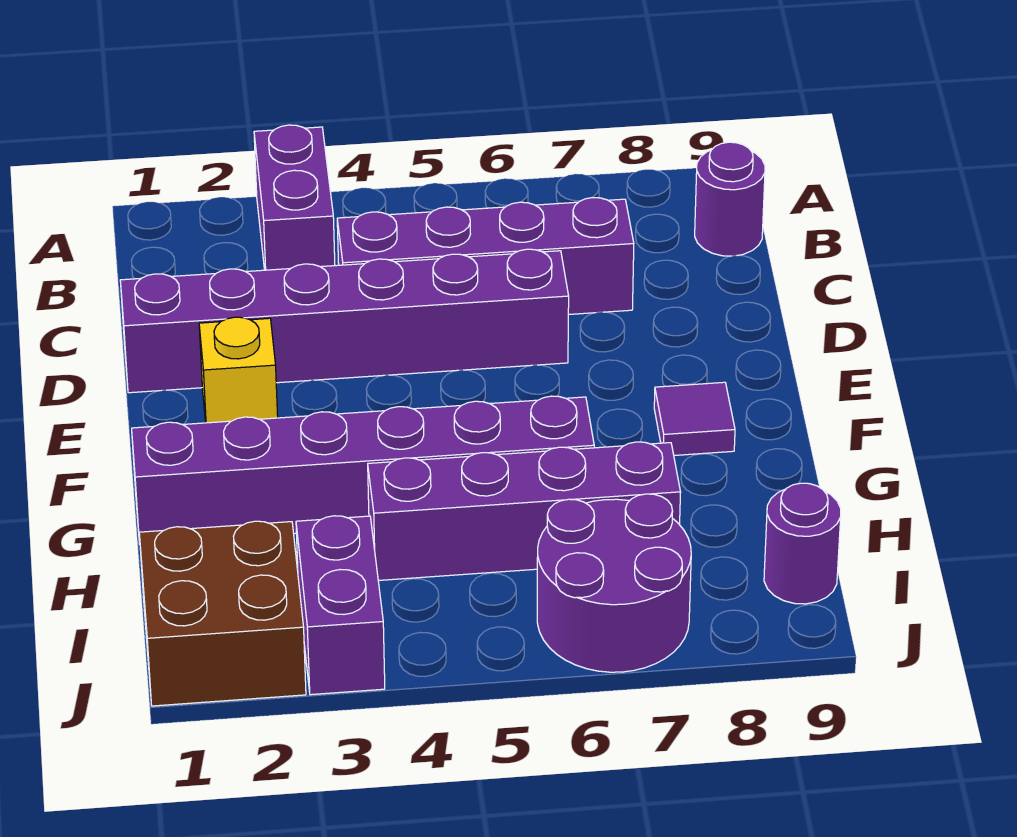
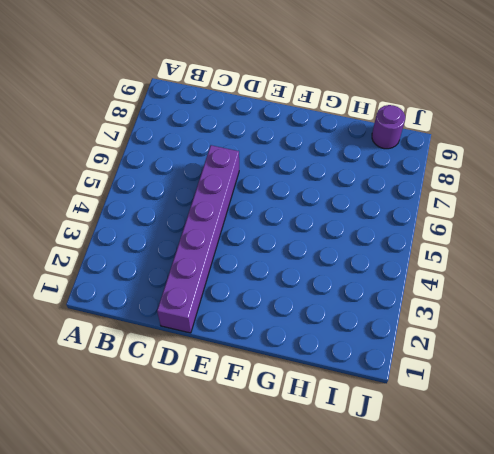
none -> purple brick A3:B3 level 1
none -> purple round brick B9 level 1
none -> purple brick C4:C7 level 1

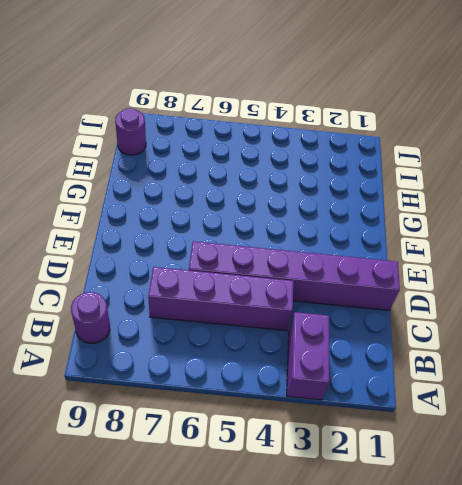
none -> yellow brick E2 level 1
none -> purple tile F8 level 1
none -> purple brick G1:G6 level 1

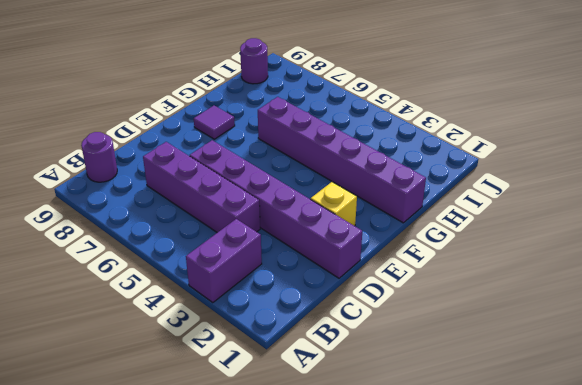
none -> purple brick H4:H7 level 1
none -> brown brick I1:J2 level 1
none -> purple brick I3:J3 level 1

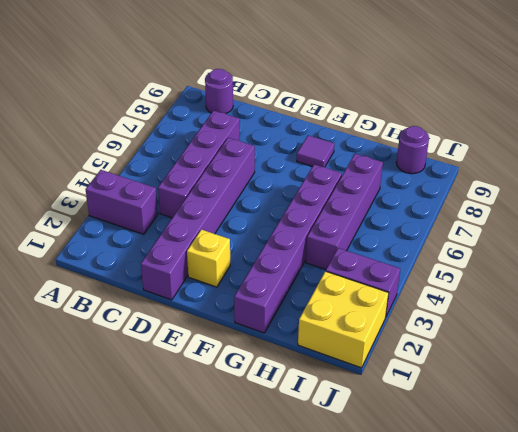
yellow brick I1:J2 level 1 -> brown brick I1:J2 level 1
none -> purple round brick I6:J7 level 1

